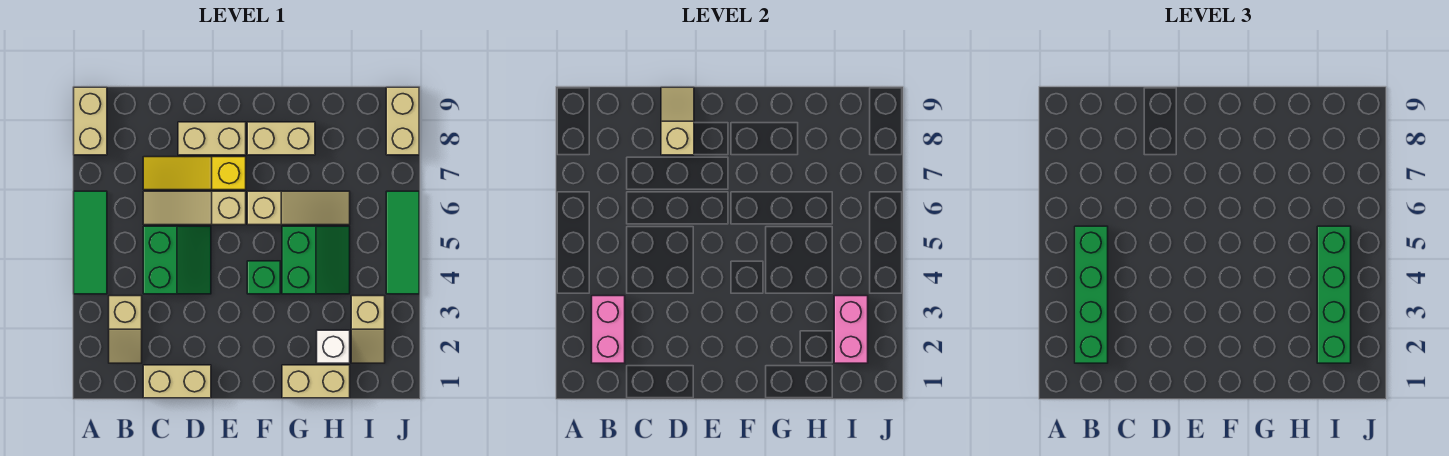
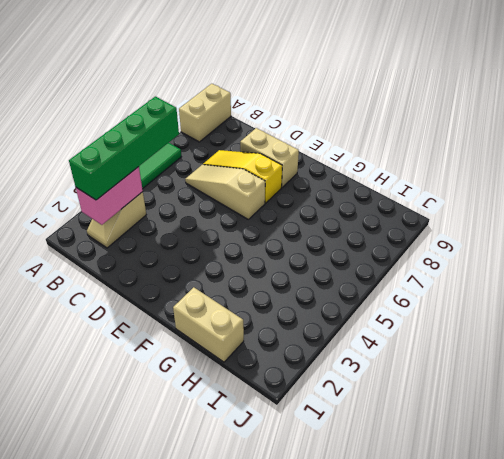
none -> tan brick C1:D1 level 1
none -> green slope C4:D5 level 1 top C
none -> green brick F4 level 1

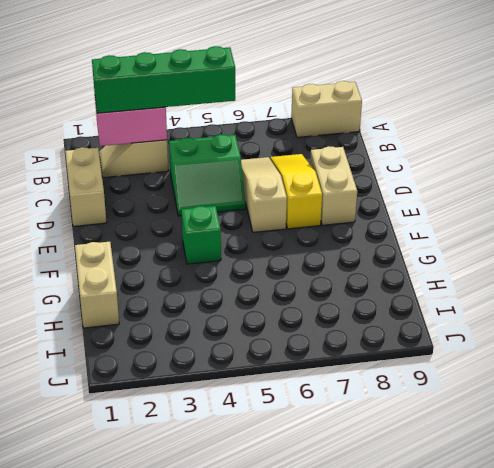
none -> green tile A4:A6 level 1
none -> tan slope F6:H6 level 1 top F
none -> tan brick F8:G8 level 1

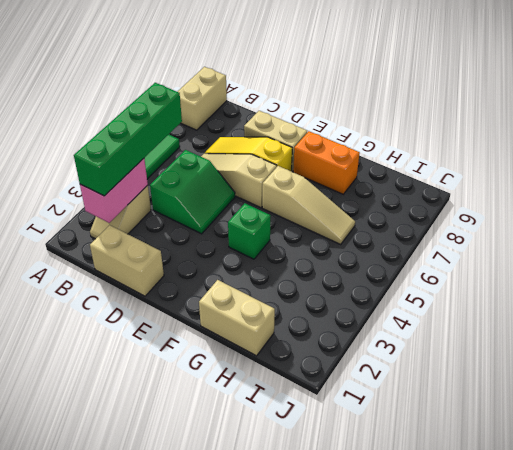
orange brick F8:G8 level 1 -> tan brick F8:G8 level 1
none -> green slope G4:H5 level 1 top G
none -> white brick H2 level 1
none -> tan slope I2:I3 level 1 top 3

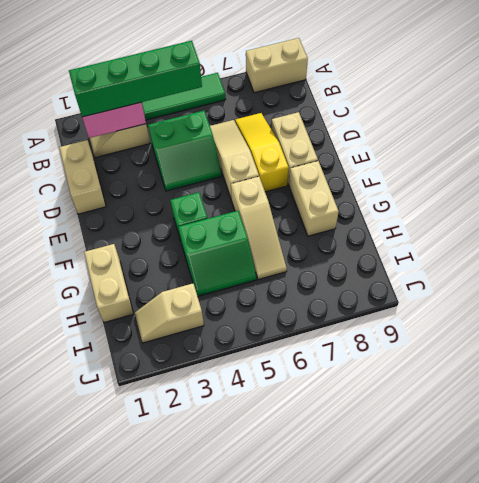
none -> white brick H2 level 1
none -> green tile J4:J6 level 1
none -> tan brick J8:J9 level 1

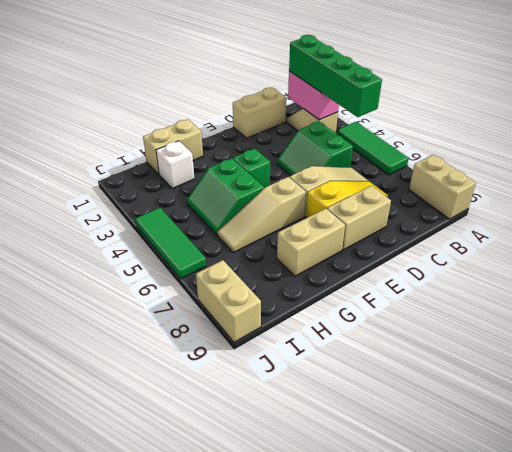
none -> tan slope I2:I3 level 1 top 3
none -> tan slope D8:D9 level 2 top 8
none -> pink brick I2:I3 level 2

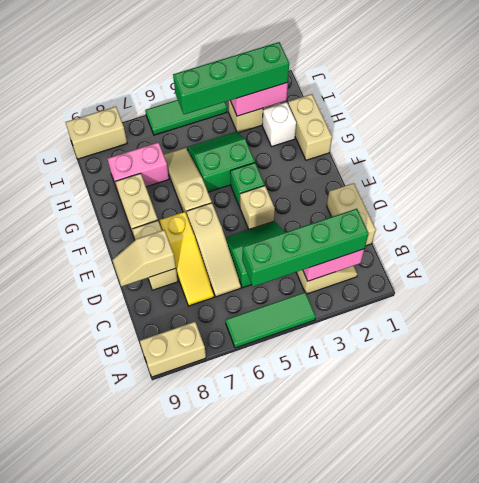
tan brick E4 level 1 -> none
pink brick H7:H8 level 1 -> none

